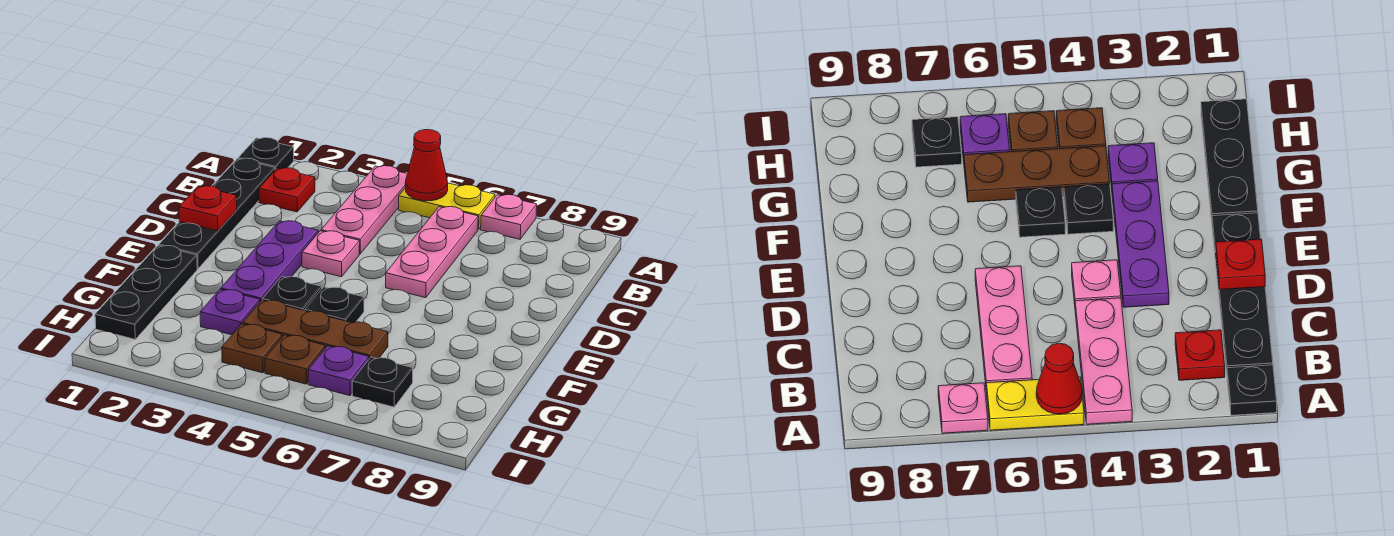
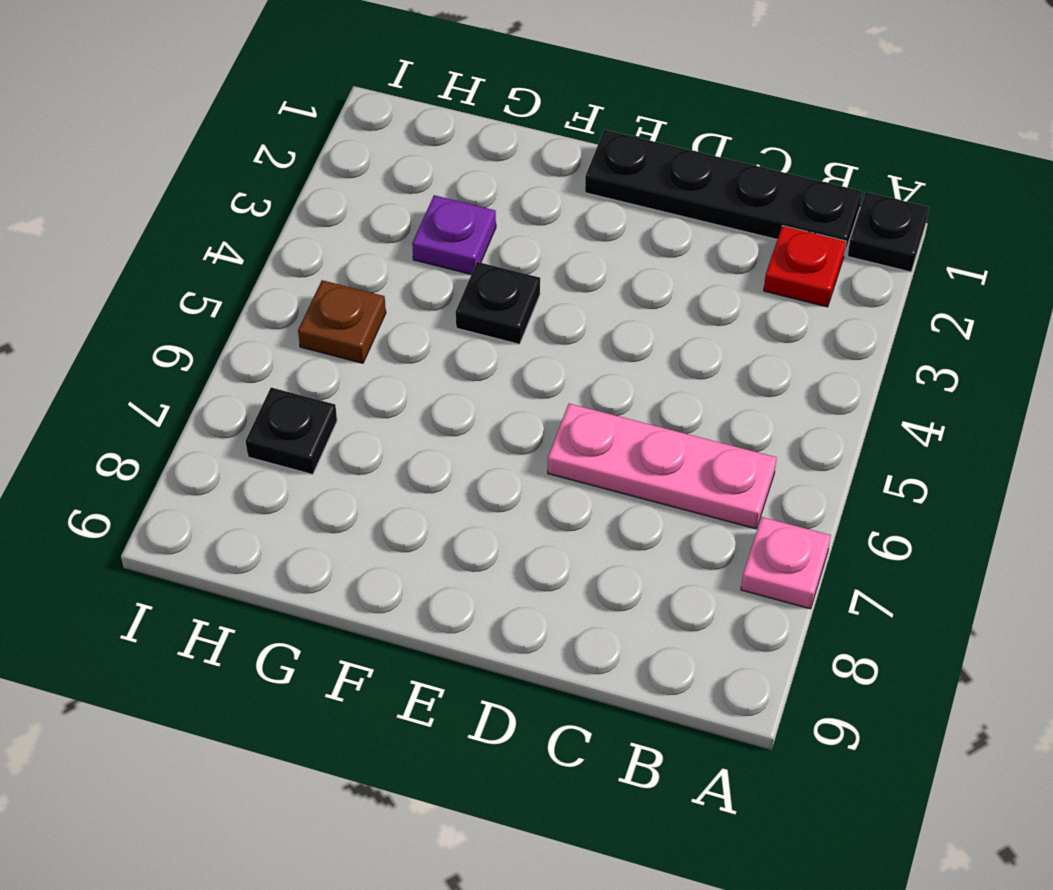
none -> pink plate A4:C4 level 1
none -> yellow plate A5:A6 level 1
none -> purple plate D3:F3 level 1

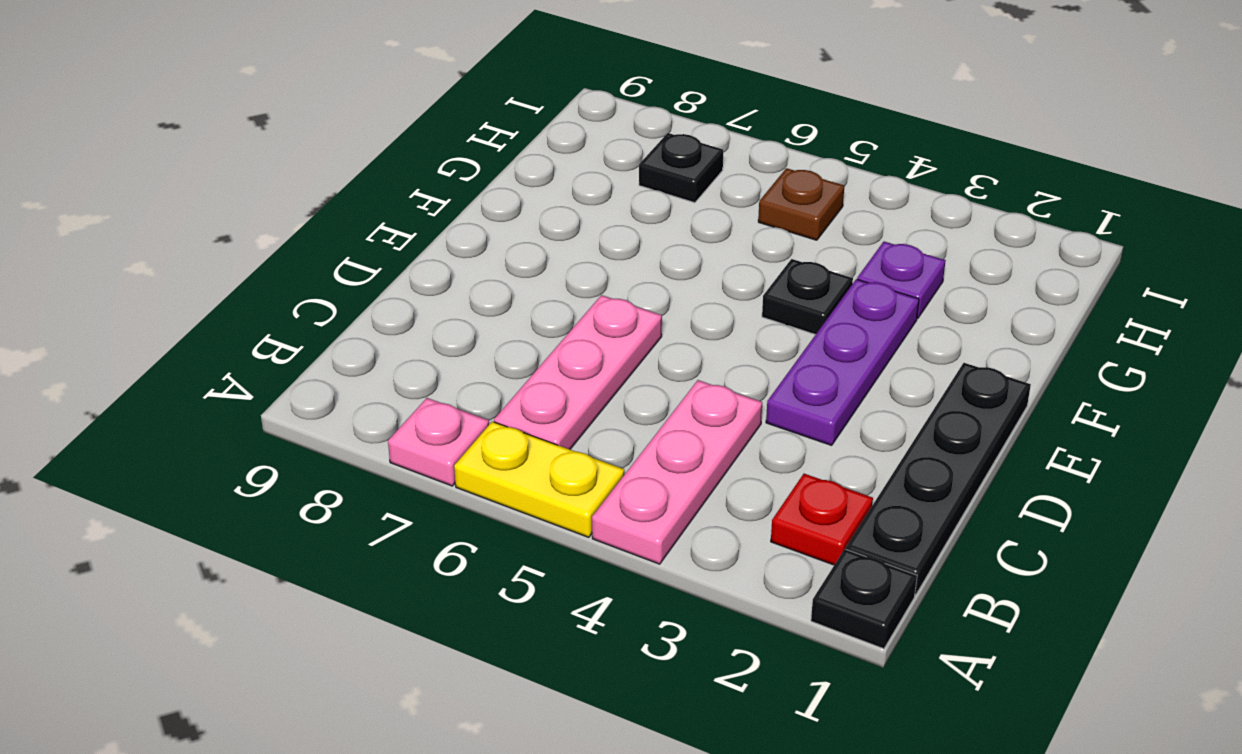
none -> pink plate D4 level 1
none -> black plate F1:H1 level 1
none -> black plate F5 level 1

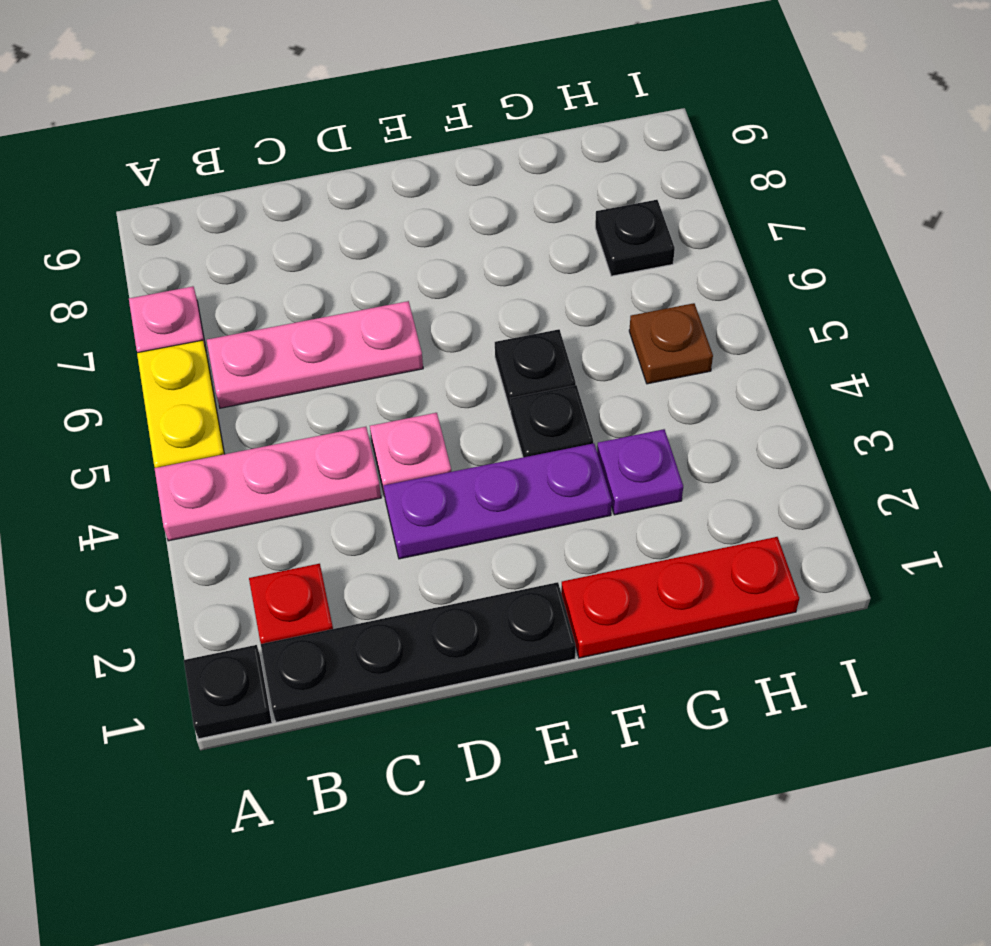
red plate F1:H1 level 1 -> black plate F1:H1 level 1
none -> brown plate G4:G6 level 1
none -> brown plate H4 level 1
none -> purple plate H6 level 1

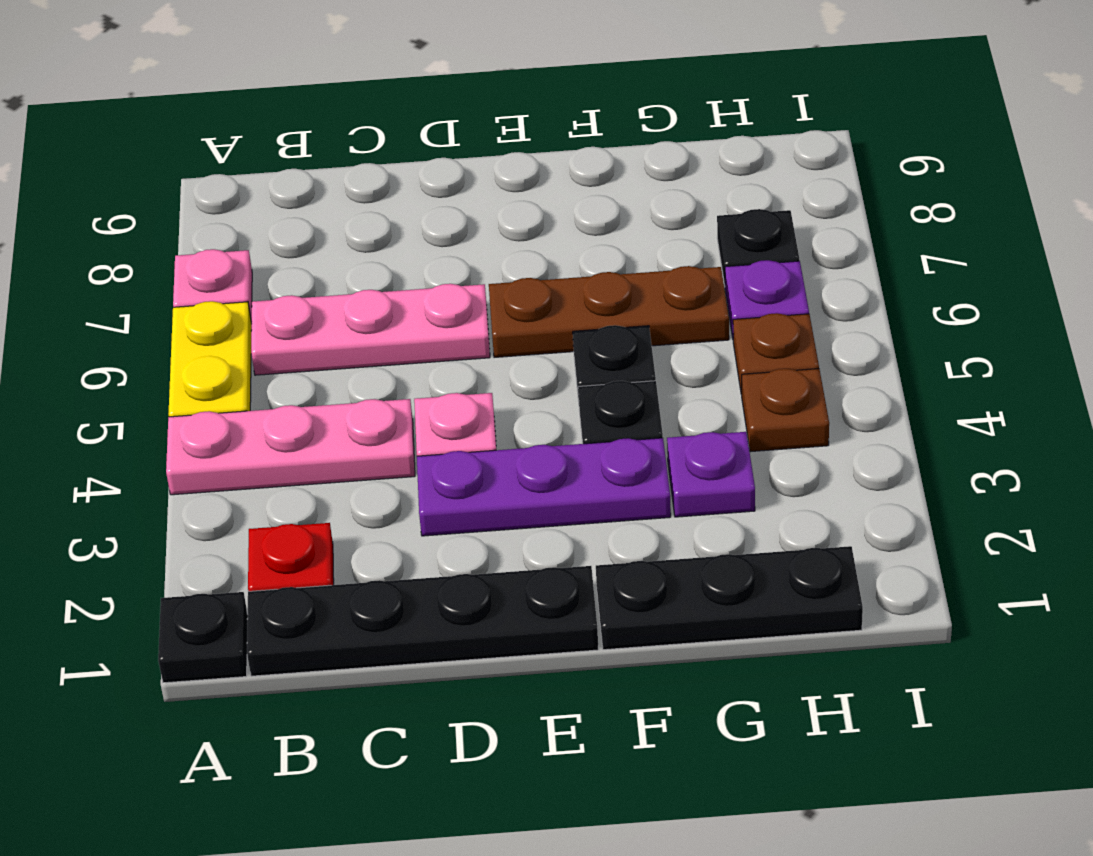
brown plate E6:G6 level 1 -> brown plate G4:G6 level 1
none -> red cone A5 level 2
none -> red plate D1 level 2

